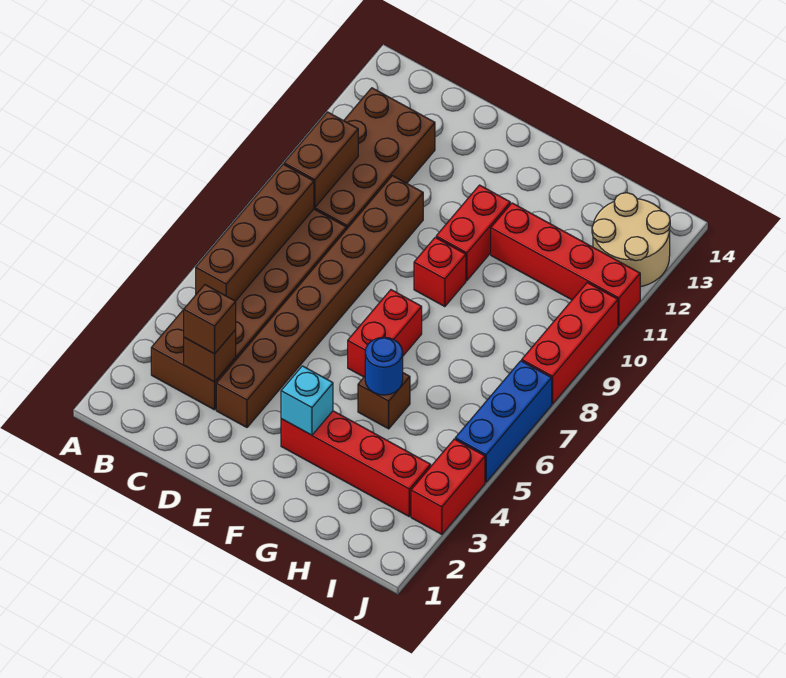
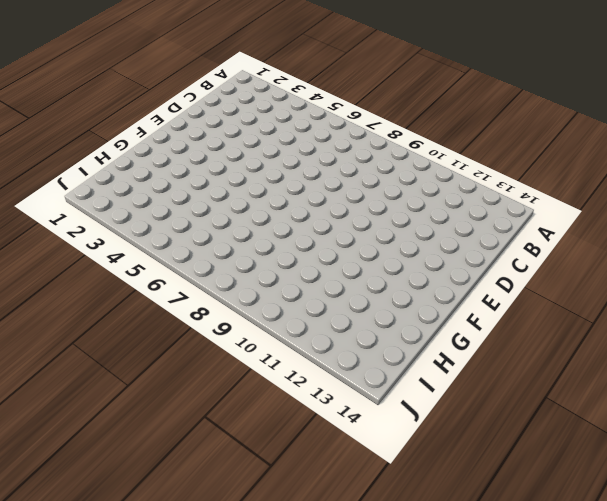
none -> brown brick B3:C8 level 1
none -> brown brick B9:C12 level 1
none -> brown brick D3:D10 level 1

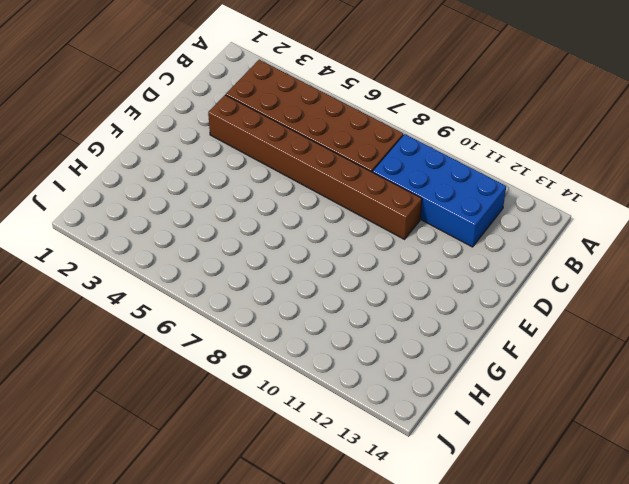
blue brick B9:C12 level 1 -> brown brick B9:C12 level 1
none -> red brick F3:I3 level 1
none -> red brick F6:F7 level 1
none -> red brick F9 level 1

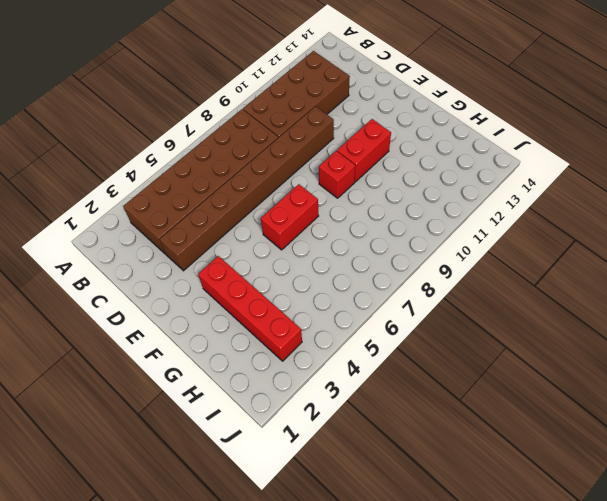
none -> brown brick G5 level 1
none -> red brick G11:J11 level 1
none -> tan round brick I12:J13 level 1

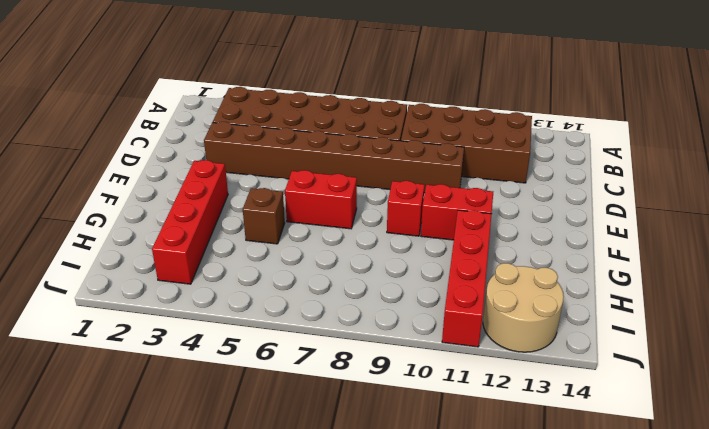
none -> red brick J3:J4 level 1
none -> blue brick J5:J7 level 1
none -> red brick J8:J10 level 1

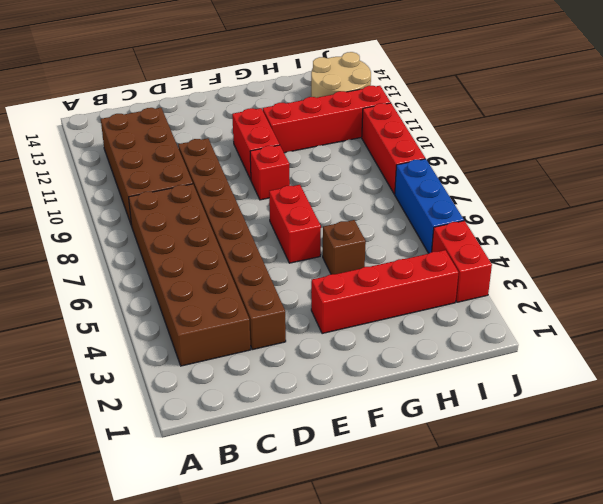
none -> brown brick B5:B8 level 2
none -> brown brick B9:B10 level 2
none -> brown brick C3 level 2

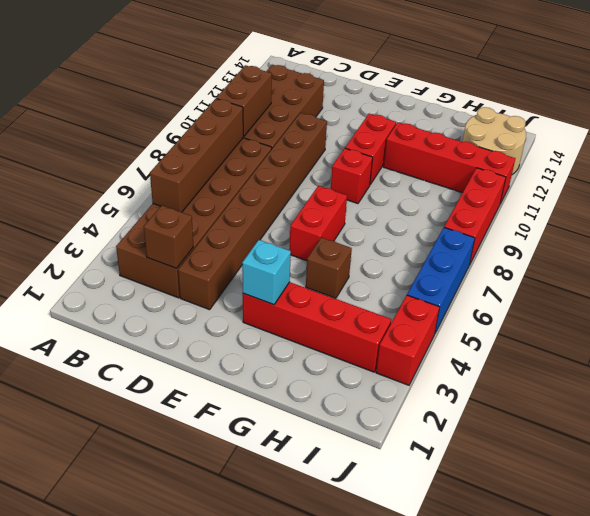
none -> blue round brick G5 level 2
none -> brown brick C3 level 3

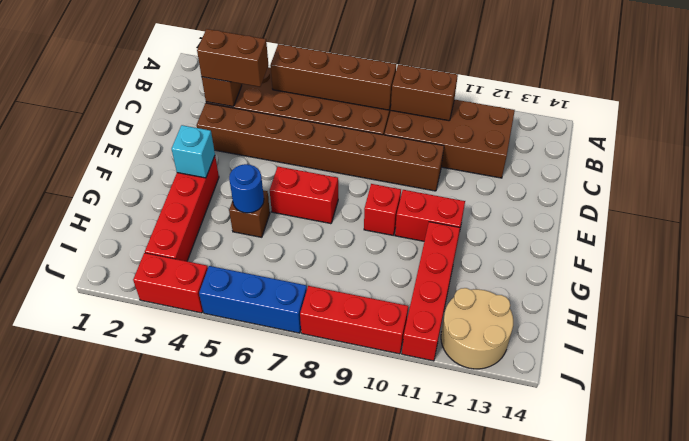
brown brick C3:C4 level 3 -> brown brick C3 level 3

